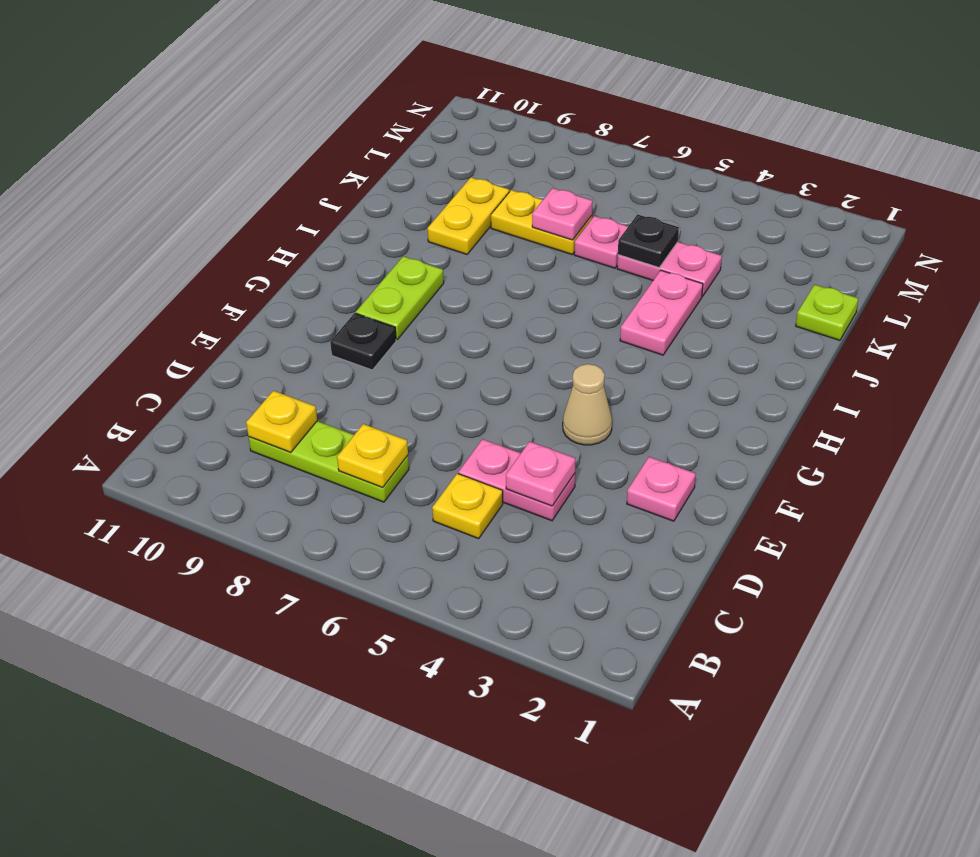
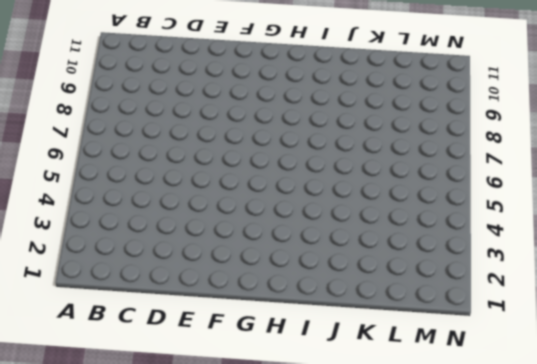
none -> yellow plate C5 level 1
none -> lime plate C7:C9 level 1
none -> pink plate D4:D5 level 1

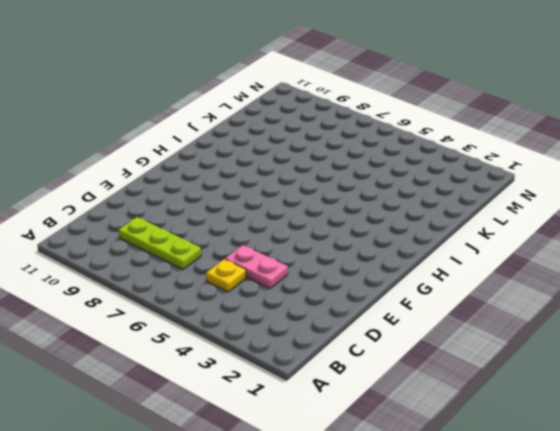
none -> pink plate E2 level 1
none -> tan cone F4 level 1
none -> black plate F9 level 1

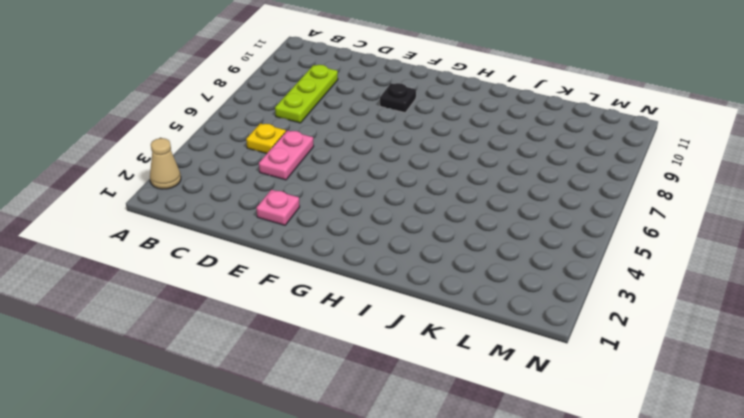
tan cone A2 level 1 -> tan cone F4 level 1
none -> lime plate G9:H9 level 1
none -> pink plate I4:J4 level 1
none -> yellow plate J9:K9 level 1

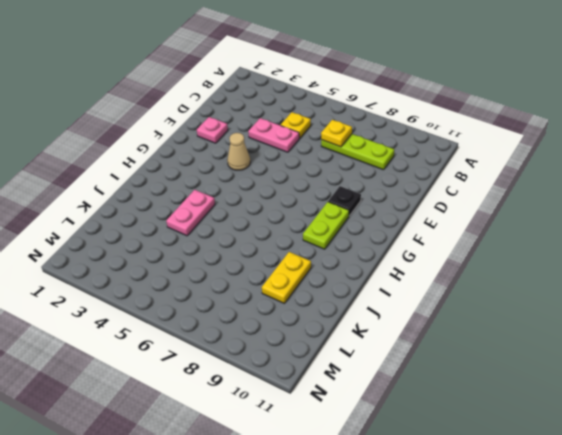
none -> lime plate K1 level 1
none -> pink plate K4:K5 level 1
none -> pink plate K6 level 1

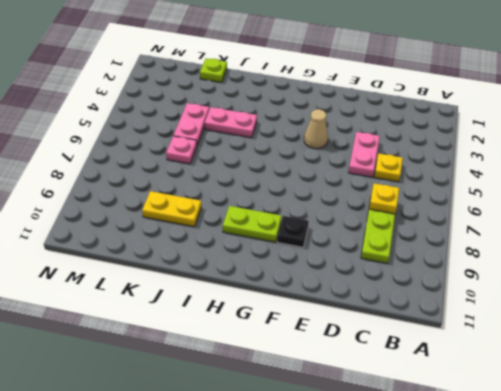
none -> pink plate E2 level 1
none -> yellow plate K7:K8 level 1
none -> yellow plate C9 level 2

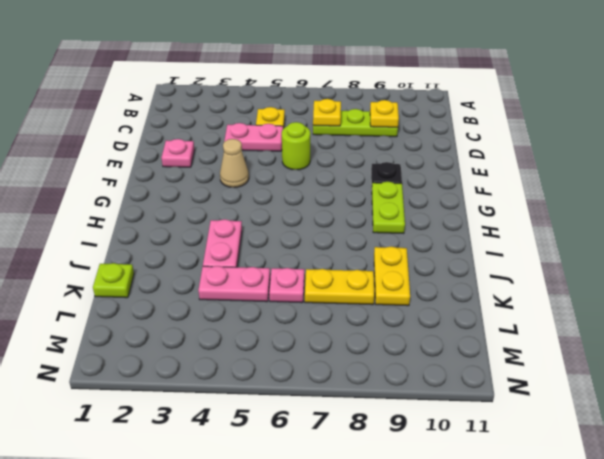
lime round brick E6 level 1 -> none
none -> pink plate D4 level 2
none -> black plate K5 level 2
none -> pink plate K7 level 2

